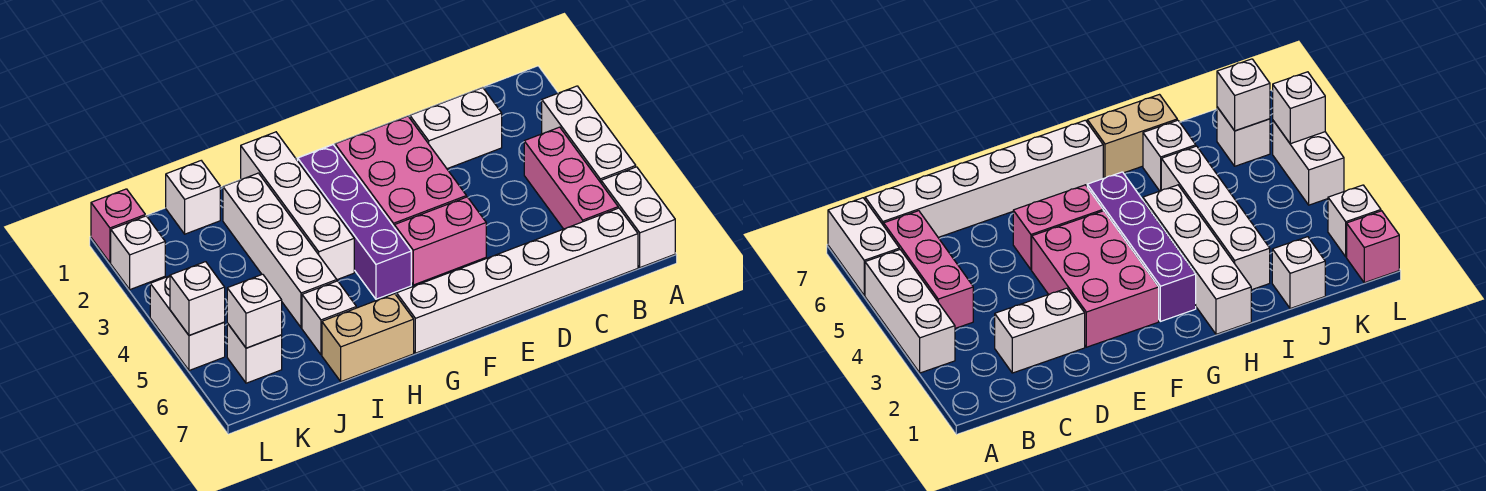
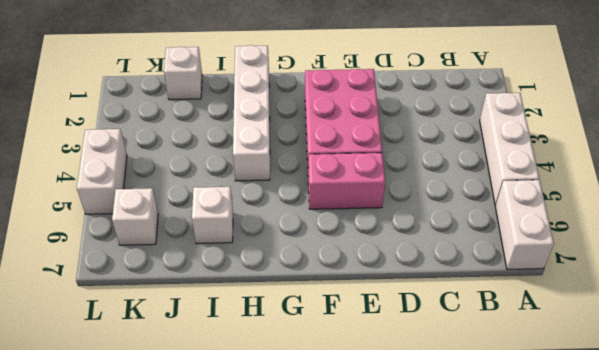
none -> pink brick B4:B6 level 1
none -> white brick B7:G7 level 1
none -> white brick C2:D2 level 1

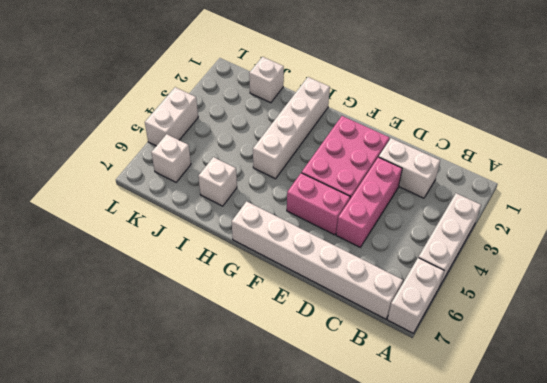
pink brick D3:D5 level 1 -> pink brick B4:B6 level 1
none -> purple brick G2:G5 level 1
none -> tan brick H7:I7 level 1
none -> white brick I2:I5 level 1

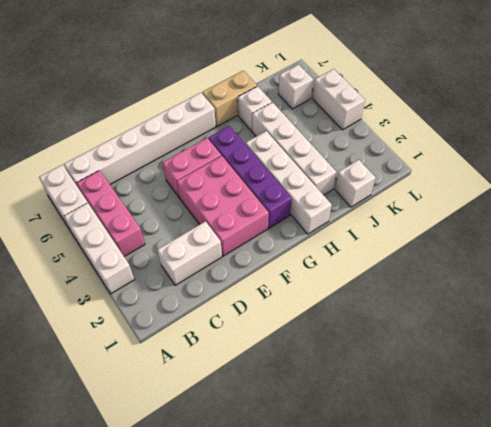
none -> pink brick L1 level 1
none -> white brick L2 level 1
none -> white brick K6 level 2

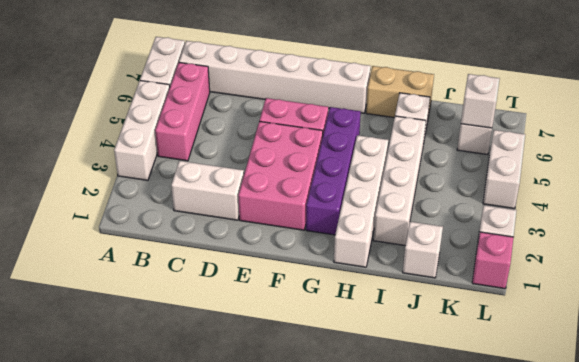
none -> white brick L5 level 2

